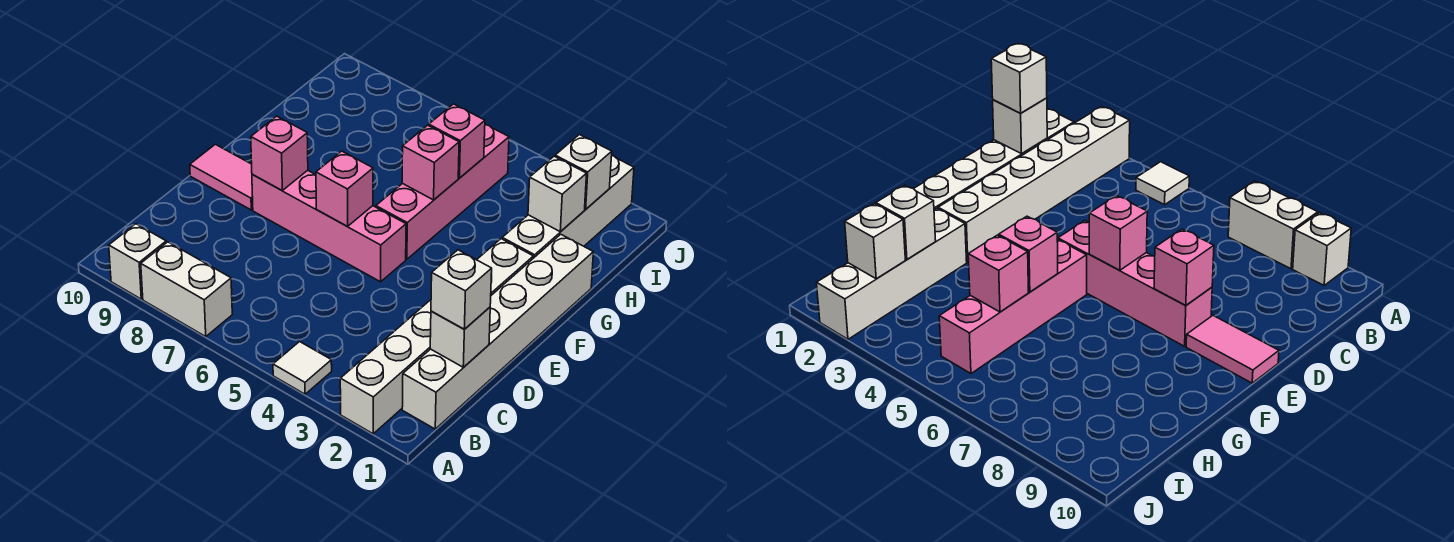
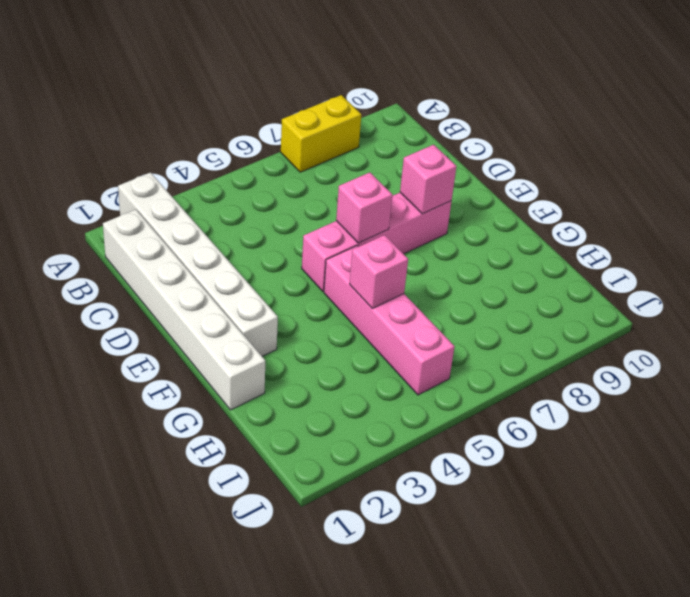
yellow brick A7:A8 level 1 -> white brick A7:A8 level 1
none -> white tile A4 level 1
none -> white brick A9 level 1
none -> pink tile E9:E10 level 1

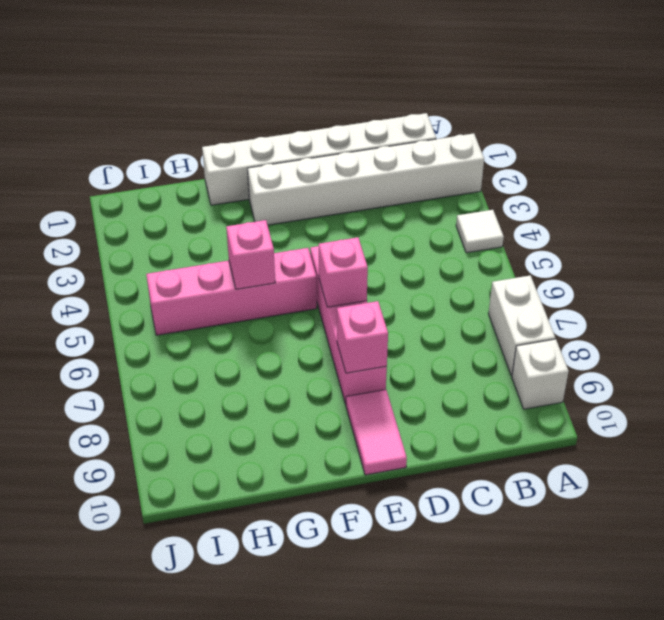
none -> white brick G2:J2 level 1
none -> white brick C1 level 2
none -> white brick H2 level 2

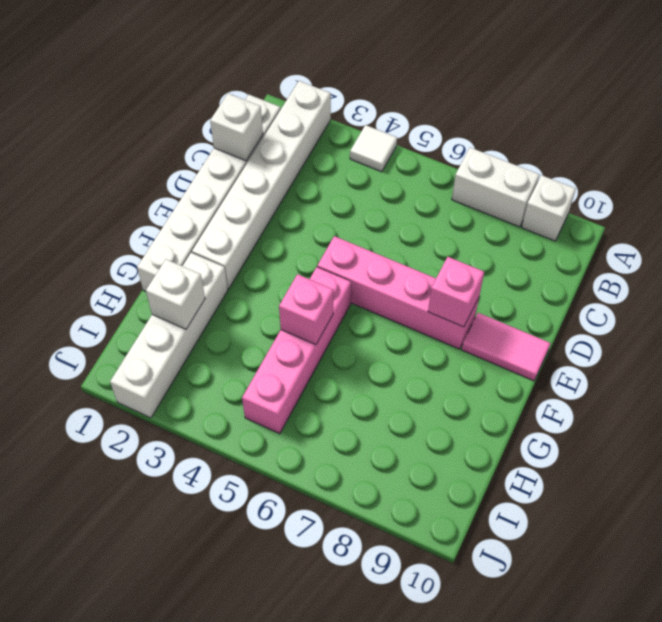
none -> pink brick E6 level 2
none -> pink brick H5 level 2
none -> white brick I2 level 2

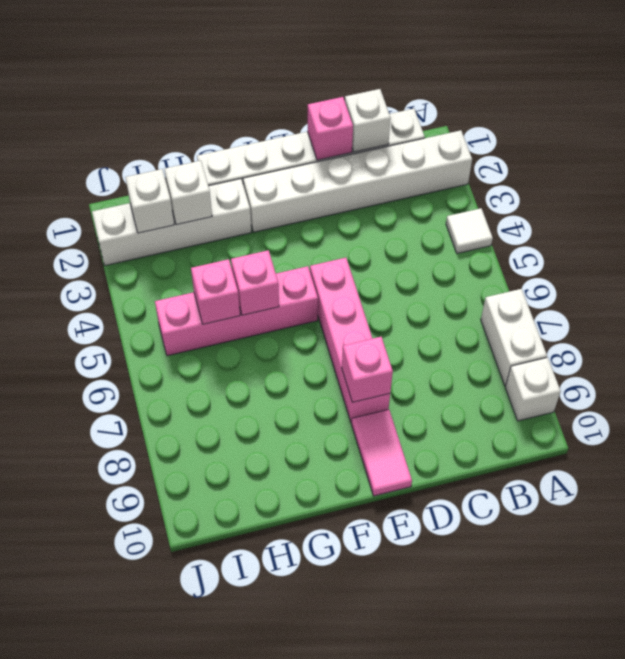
pink brick D1 level 2 -> pink brick E6 level 2
none -> white brick C1 level 3

